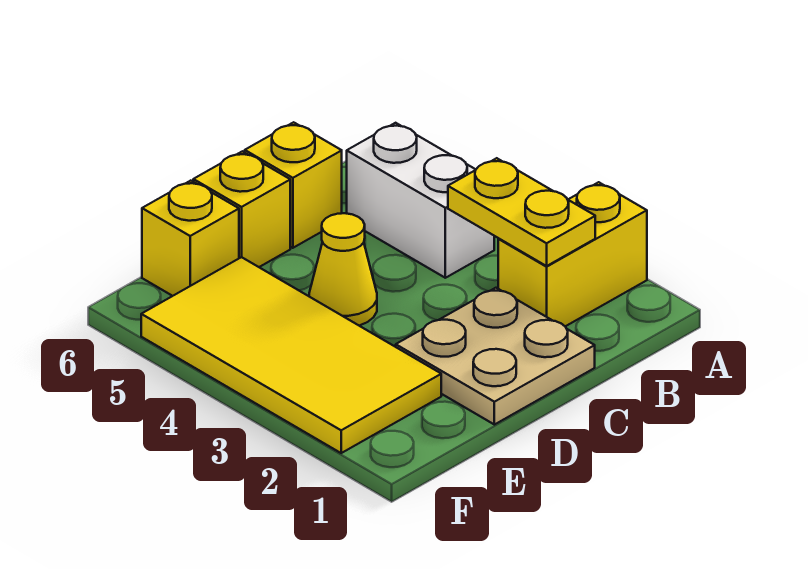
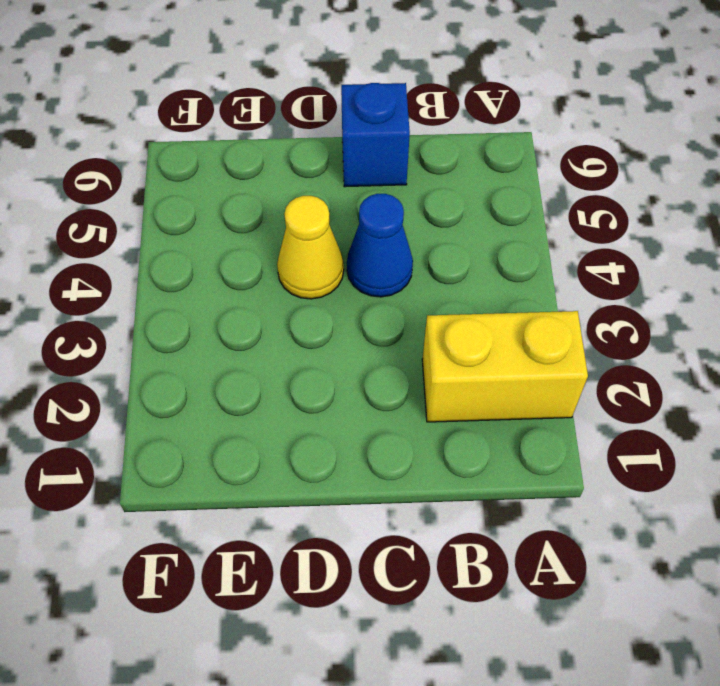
blue cone C4 level 1 -> none
blue brick C6 level 1 -> yellow brick C6 level 1
none -> white brick B4:B5 level 1
none -> tan plate C1:D2 level 1

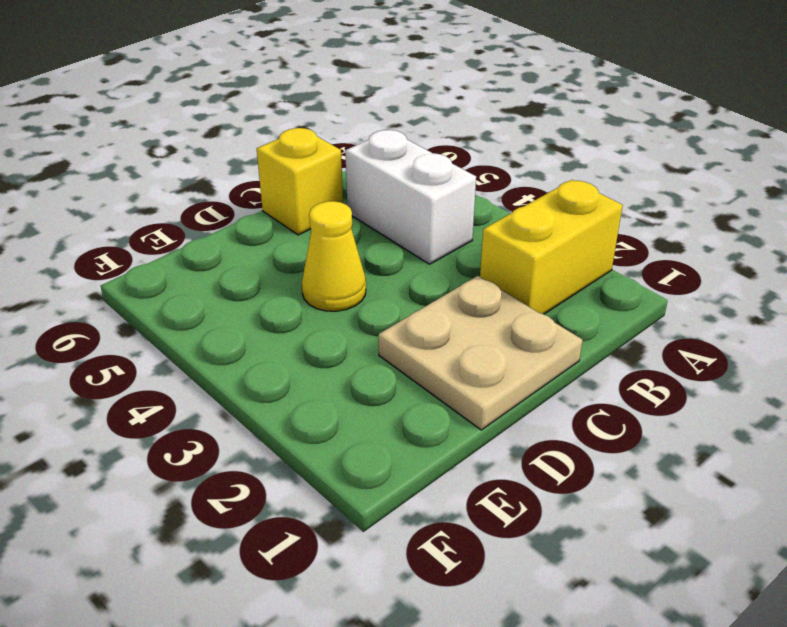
none -> yellow brick D6 level 1
none -> yellow tile E2:F5 level 1

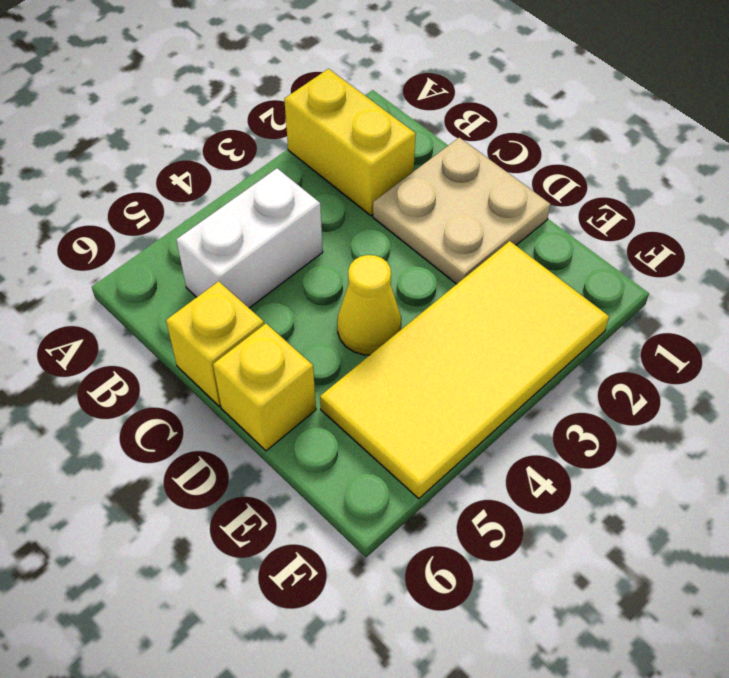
none -> yellow brick E6 level 1
none -> yellow plate B2:B3 level 2

